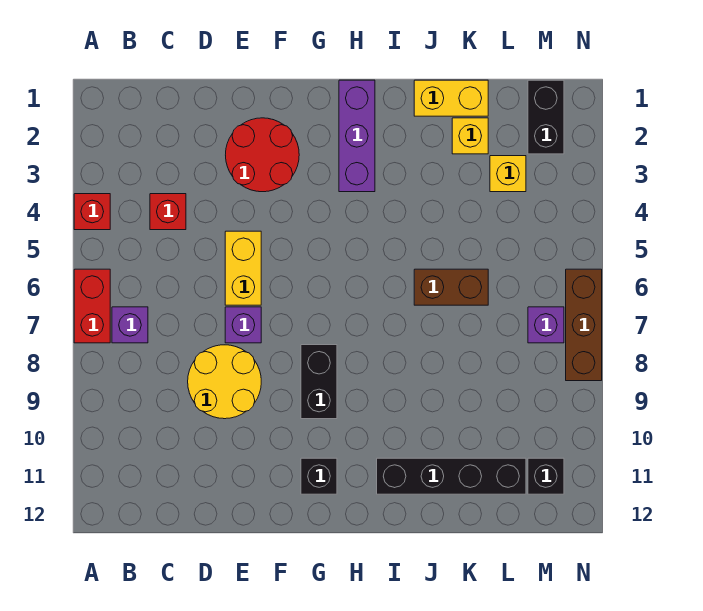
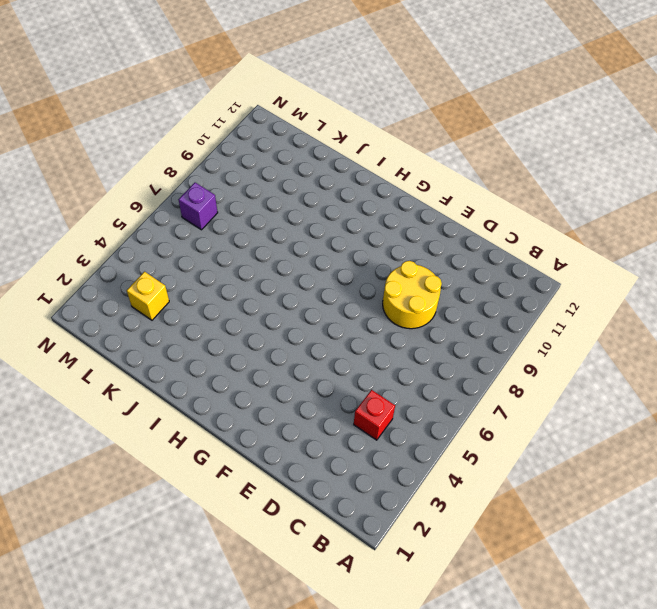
none -> red brick A4 level 1
none -> red brick A6:A7 level 1
none -> purple brick B7 level 1

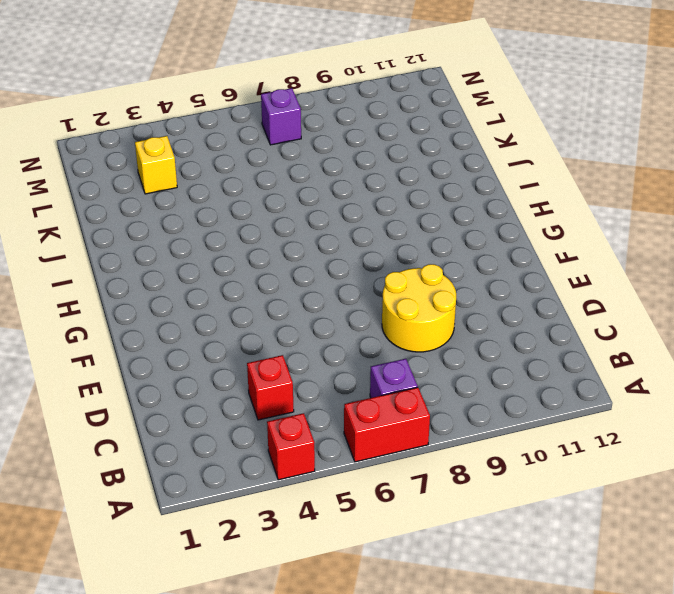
none -> red round brick E2:F3 level 1
none -> yellow brick E5:E6 level 1
none -> purple brick E7 level 1

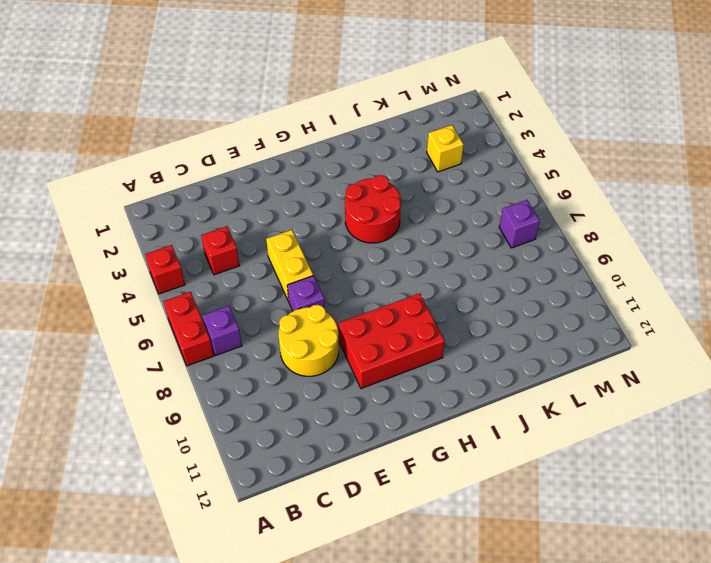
red brick F9:H10 level 1 -> black brick G8:G9 level 1
red round brick H4:I5 level 1 -> red round brick E2:F3 level 1
none -> black brick G11 level 1
none -> purple brick H1:H3 level 1
none -> black brick I11:L11 level 1

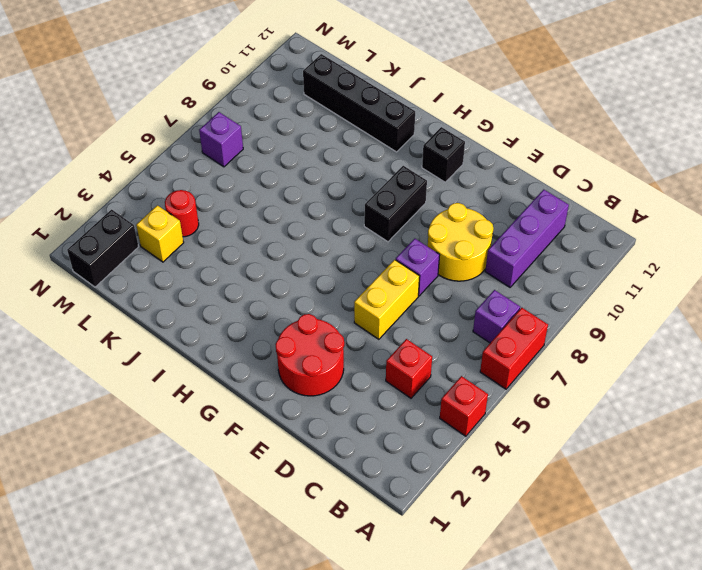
purple brick C9:C11 level 1 -> purple brick H1:H3 level 1
red round brick L4 level 1 -> none
none -> yellow brick J1:K1 level 1
none -> brown brick J6:K6 level 1
none -> yellow brick K2 level 1

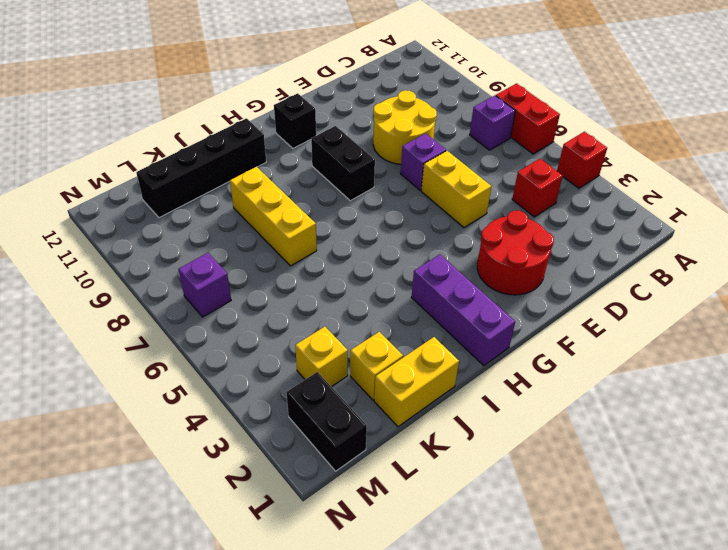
yellow brick J7:J9 level 1 -> none
none -> brown brick J6:K6 level 1
none -> black brick M11 level 1
none -> brown brick N6:N8 level 1

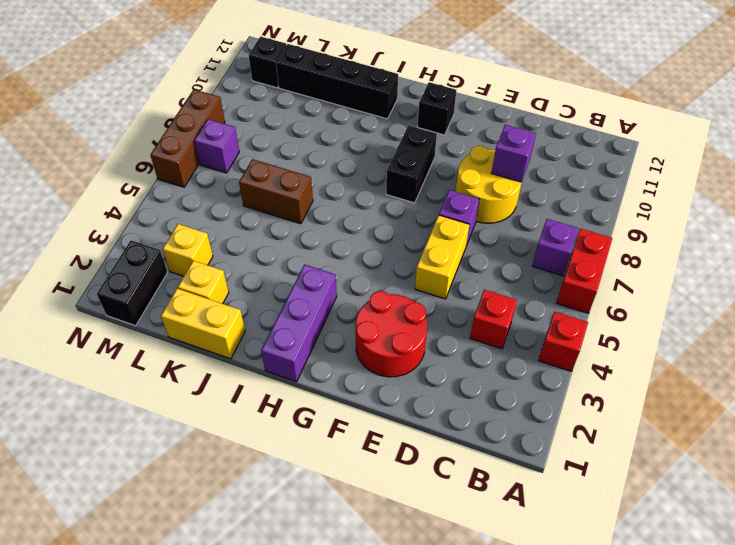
purple brick D9 level 2 -> none

